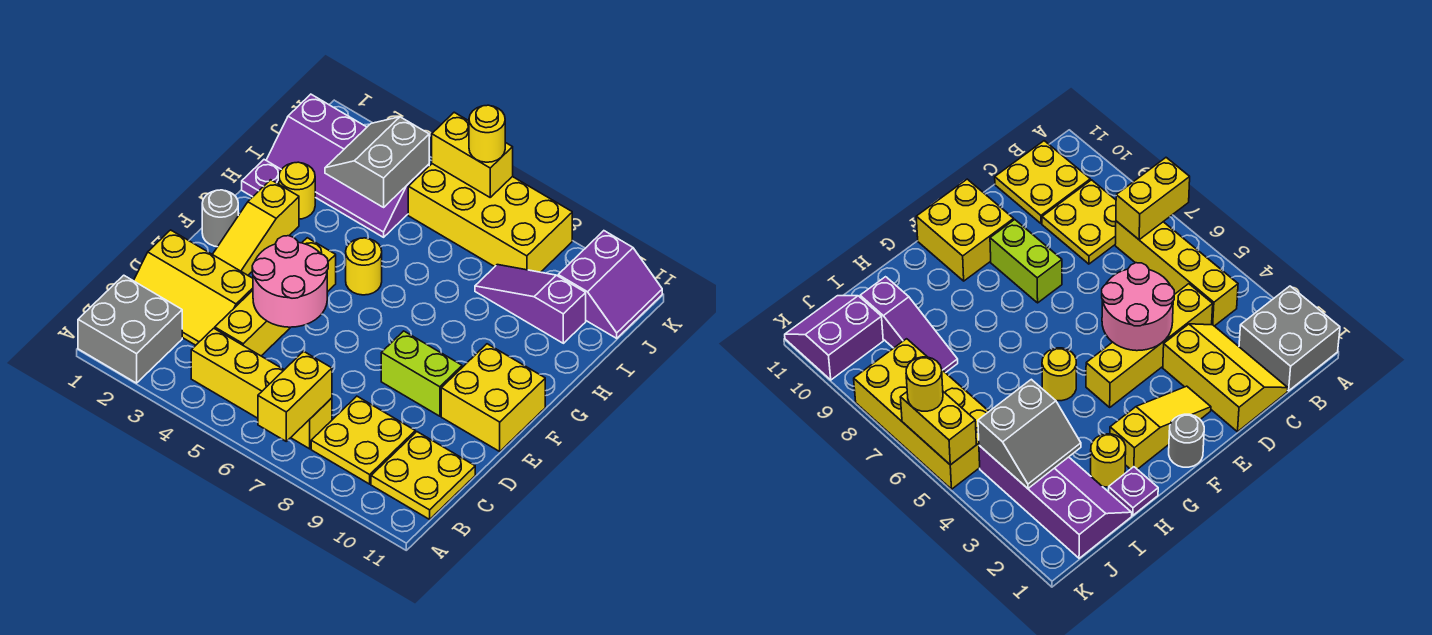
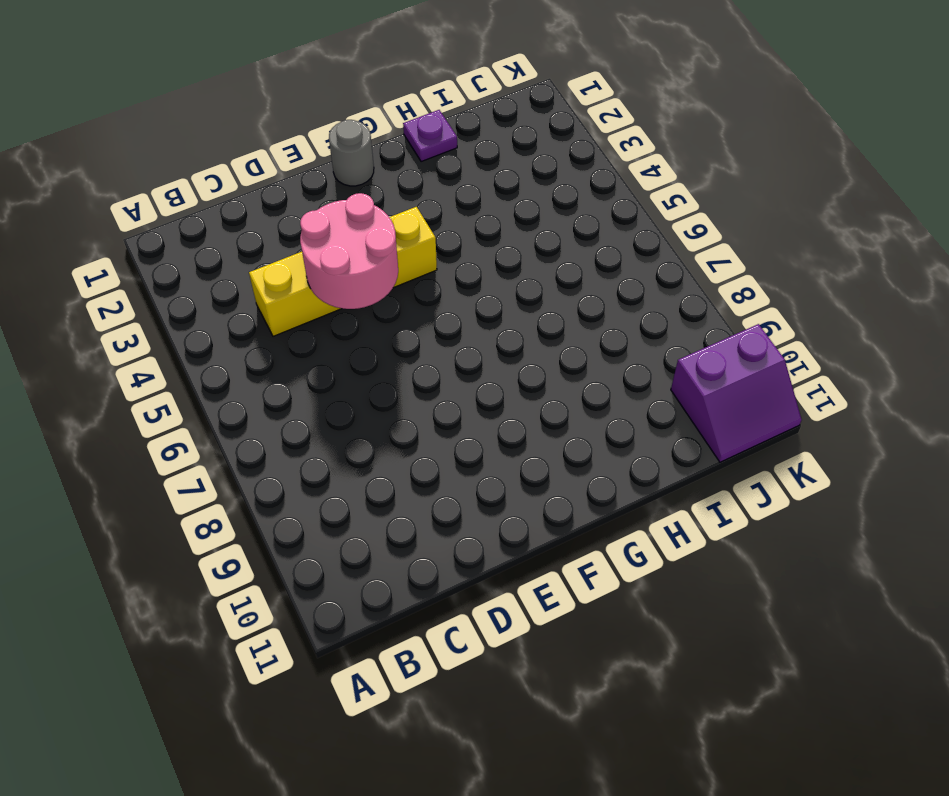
none -> grey brick A1:B2 level 1
none -> yellow brick B4:B7 level 1
none -> yellow plate B8:C9 level 1

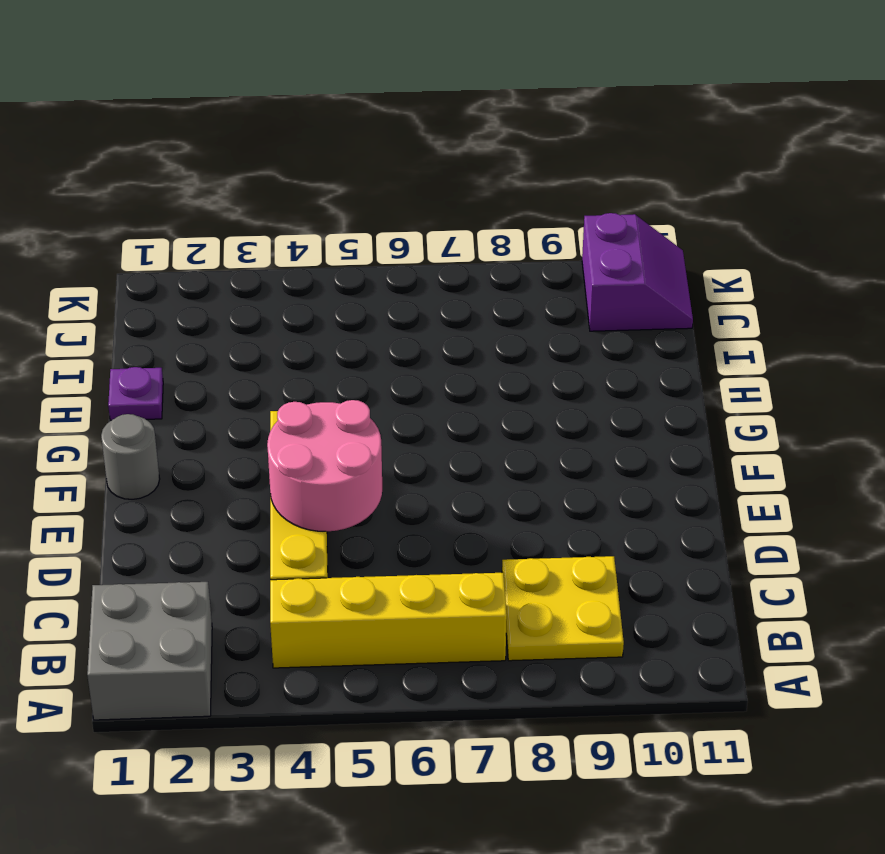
none -> yellow plate B10:C11 level 1
none -> yellow slope C1:D3 level 1 top D
none -> yellow slope E2:G2 level 1 top G

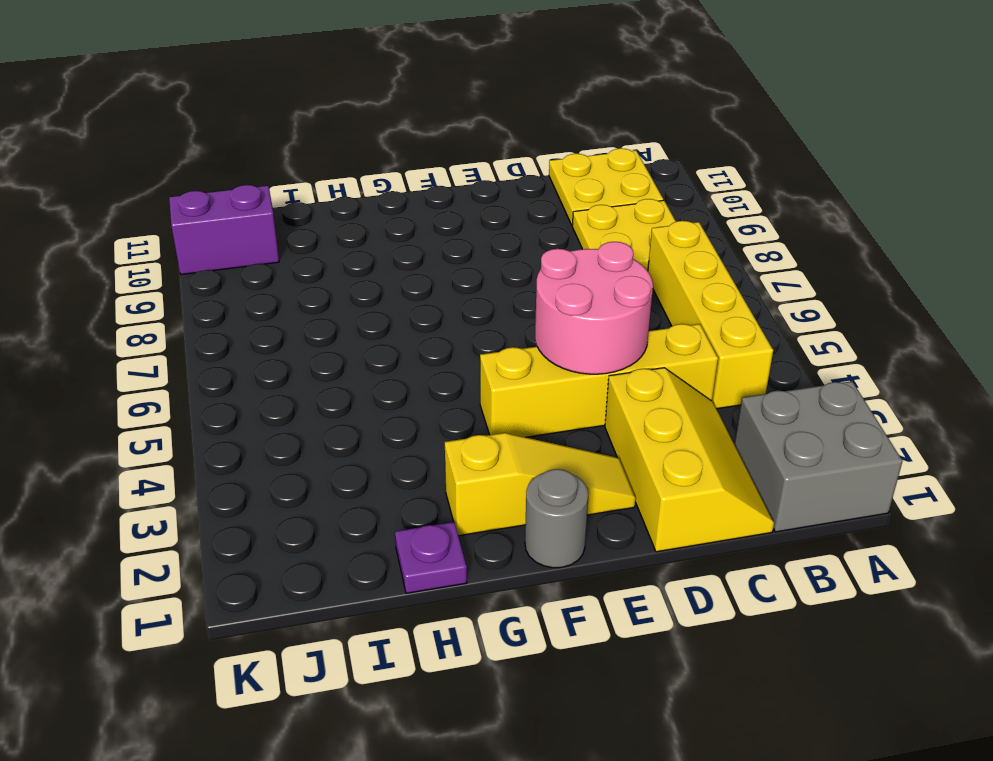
none -> lime brick E8:E9 level 1
none -> yellow brick E10:F11 level 1
none -> yellow round brick G5 level 1

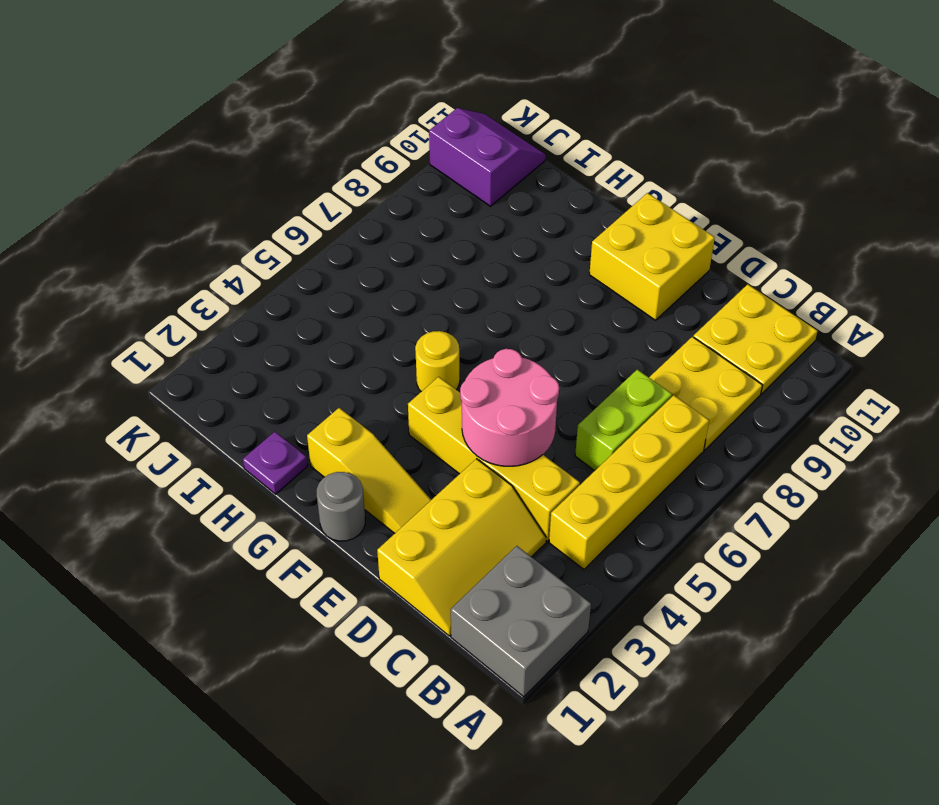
lime brick C6:C7 level 1 -> lime brick E8:E9 level 1
none -> yellow round brick H2 level 1
none -> purple slope I1:J4 level 1 top J
none -> purple slope I8:I10 level 1 top 10

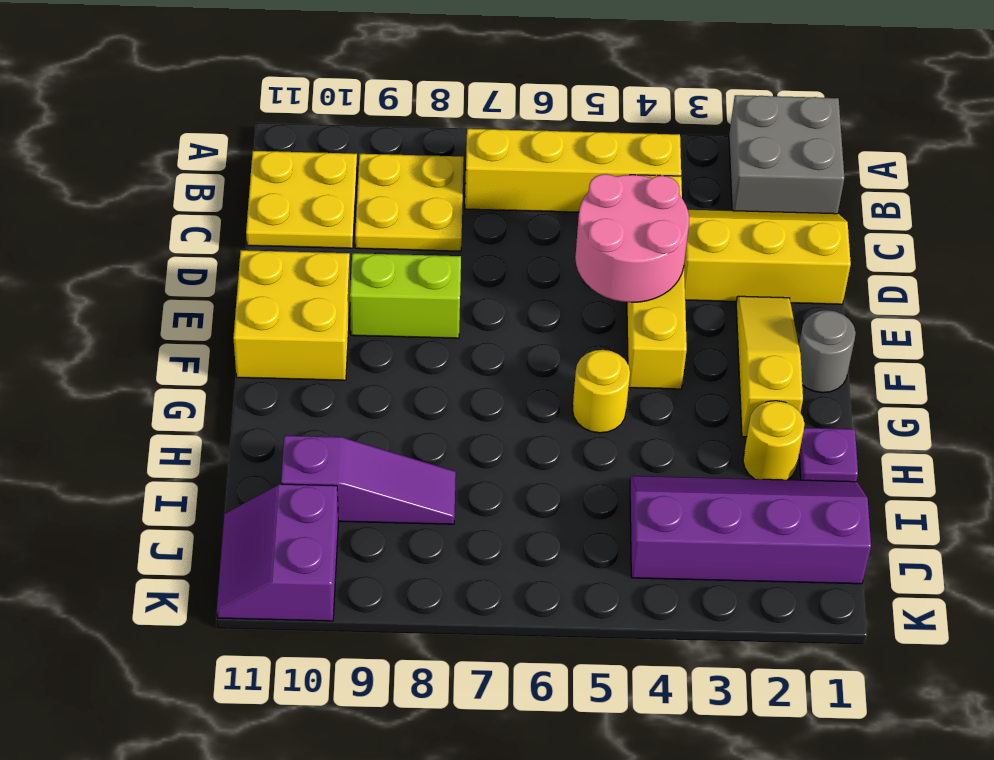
none -> yellow brick J5:K8 level 1
none -> yellow brick A7:B7 level 2
none -> grey slope I3:J4 level 2 top 4

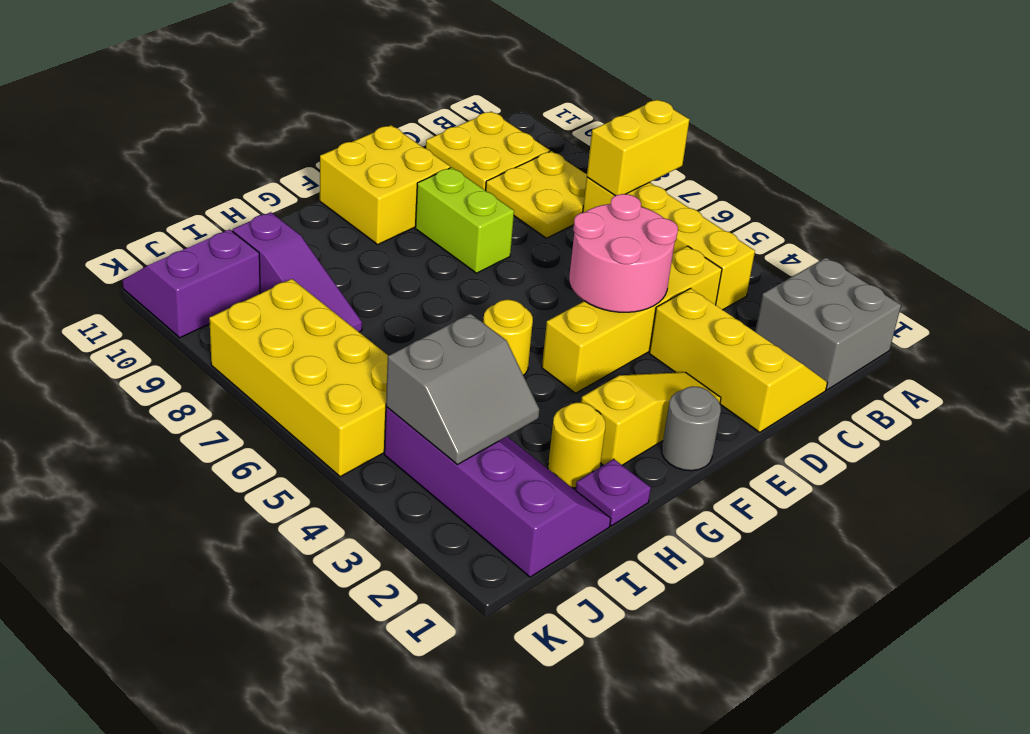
none -> yellow brick K5:K6 level 2
none -> yellow round brick K6 level 3

